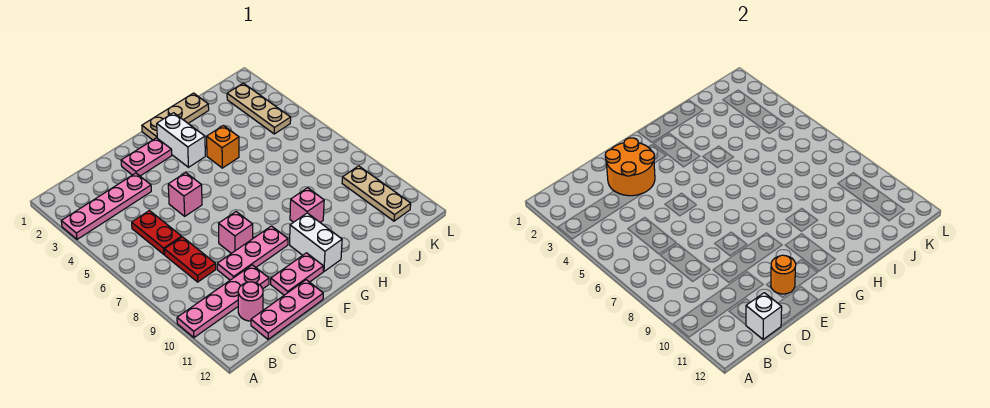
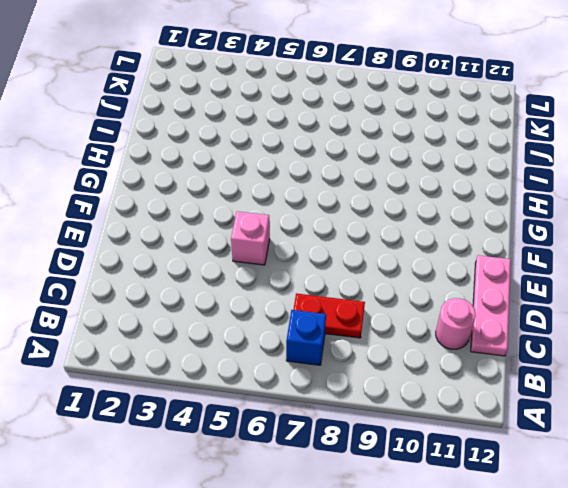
blue brick B7 level 1 -> none
none -> pink plate A3:D3 level 1
none -> pink plate A10:D10 level 1
none -> red plate C5:C6 level 1

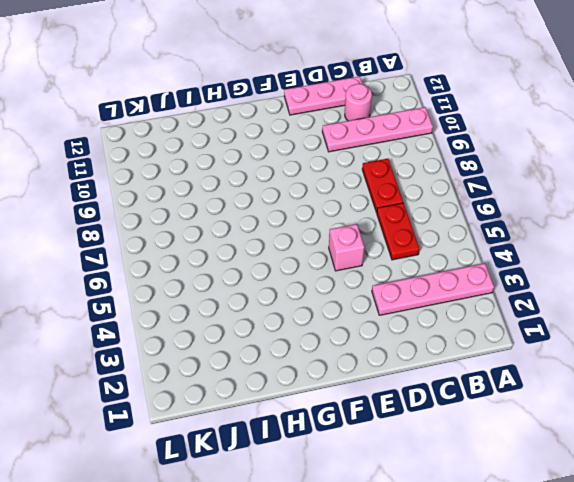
none -> pink plate D9:F9 level 1
none -> pink plate E2:F2 level 1
none -> pink brick E8 level 1

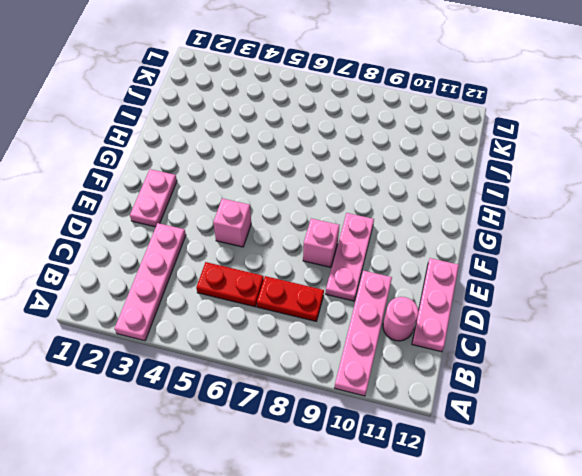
none -> pink plate E11:F11 level 1
none -> tan plate G1:I1 level 1
none -> white brick G2:G3 level 1

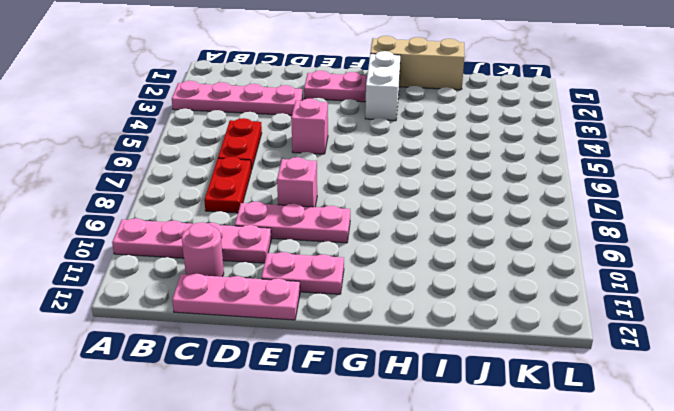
tan brick G1:I1 level 1 -> tan plate G1:I1 level 1
none -> white brick G10:G11 level 1
none -> orange brick H4 level 1
none -> pink brick H9 level 1

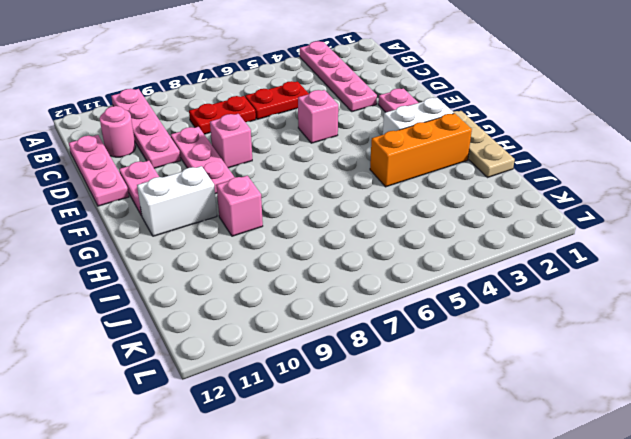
orange brick H2:H4 level 1 -> orange brick H4 level 1
none -> tan plate K2:K4 level 1
none -> tan plate K9:K11 level 1
none -> white brick C12 level 2

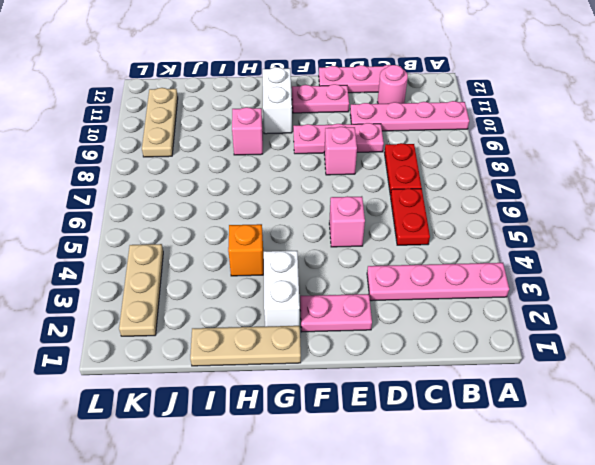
none -> white brick C12 level 2
none -> orange round brick D2:E3 level 2
none -> orange round brick E11 level 2

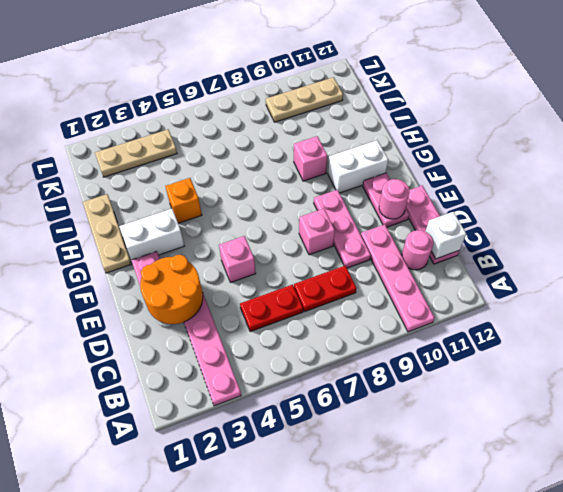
pink round brick E11 level 2 -> orange round brick E11 level 2

